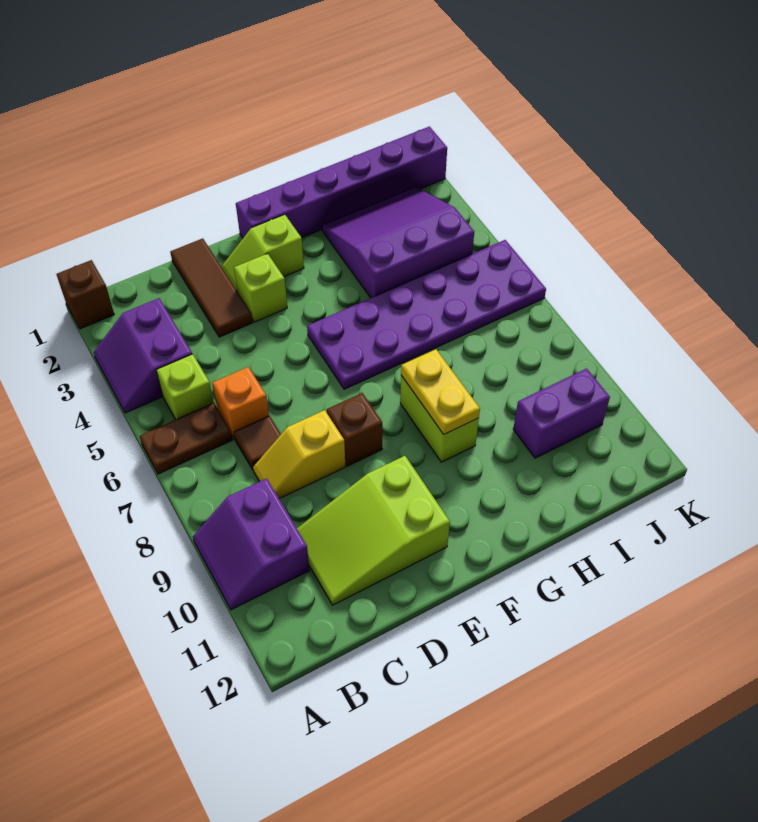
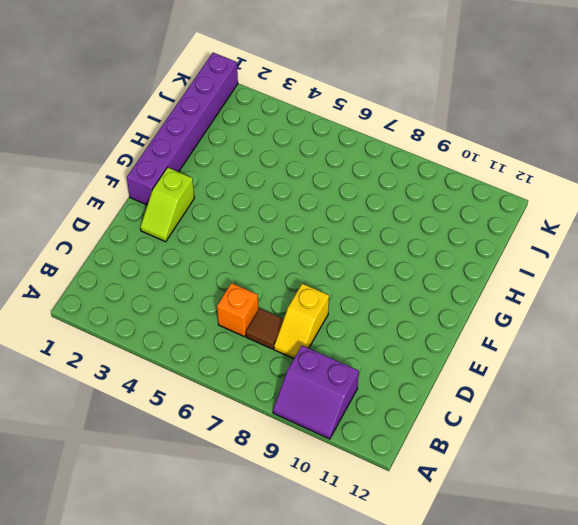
none -> brown brick A1 level 1
none -> purple slope A3:B4 level 1 top B
none -> brown plate A6:B6 level 1

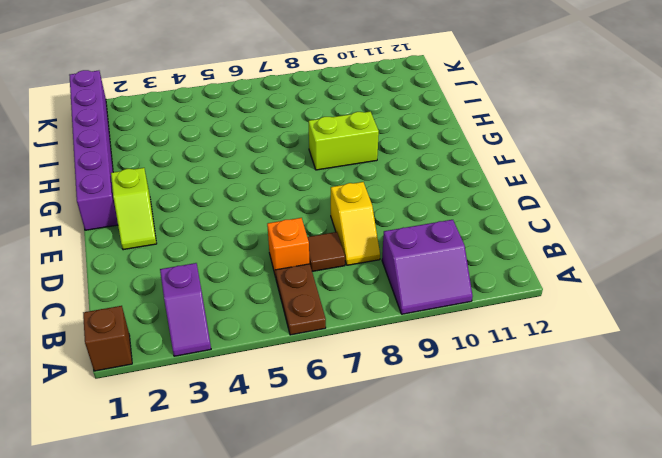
purple slope A3:B3 level 1 top B -> purple slope A3:B4 level 1 top B
none -> lime brick B5 level 1
none -> lime slope C10:E11 level 1 top E
none -> brown tile D1:D3 level 1

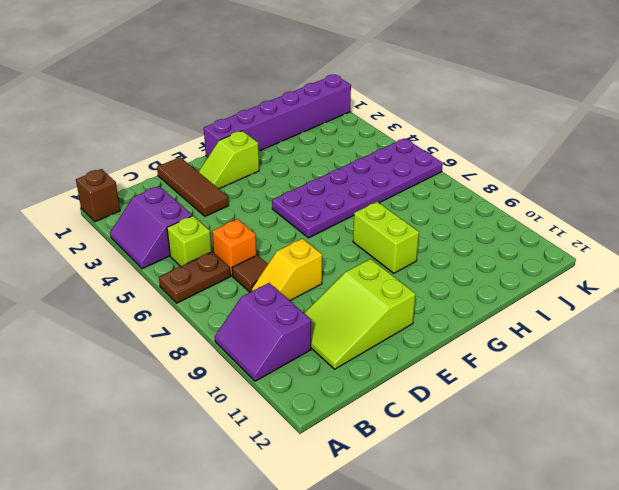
none -> lime brick E3 level 1
none -> brown brick E8 level 1
none -> purple slope H2:J4 level 1 top 4

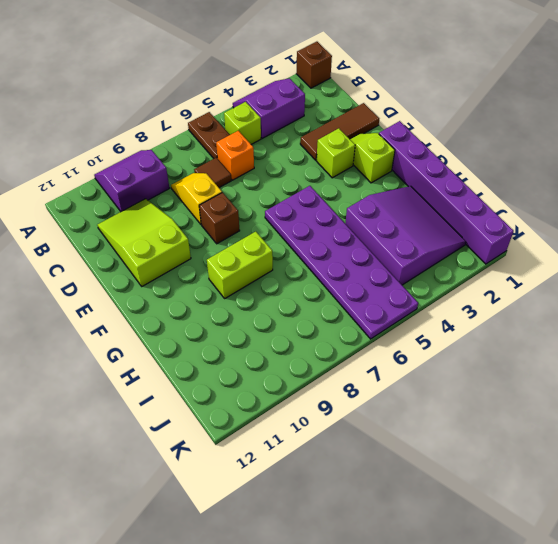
none -> purple brick I10:J10 level 1
none -> yellow plate G8:G9 level 2

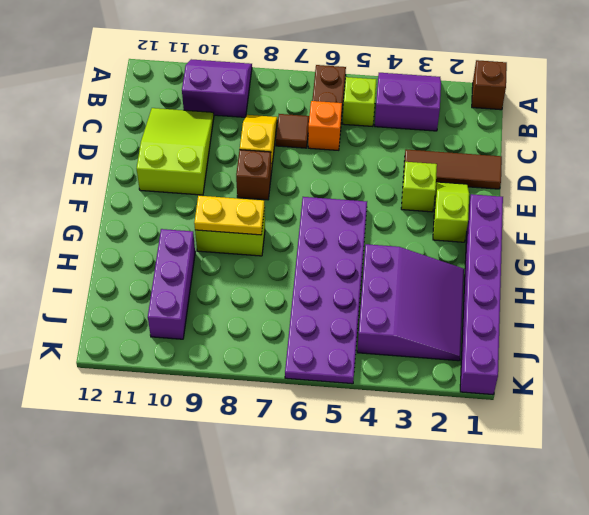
purple brick H10:J10 level 1 -> purple brick I10:J10 level 1

